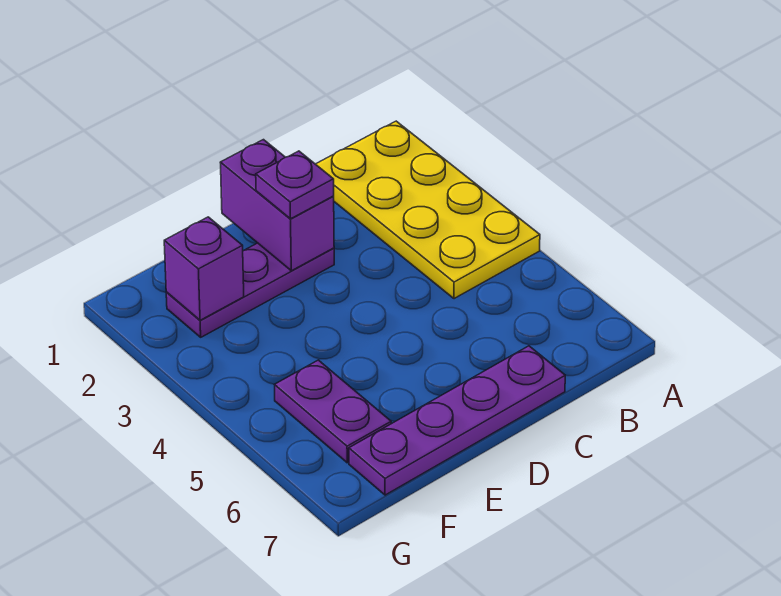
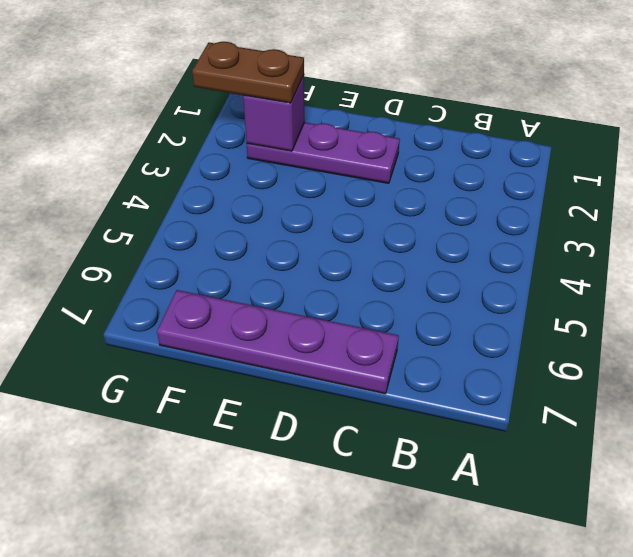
brown plate F2:G2 level 3 -> none
none -> yellow plate A1:B4 level 1
none -> purple plate F5:F6 level 1

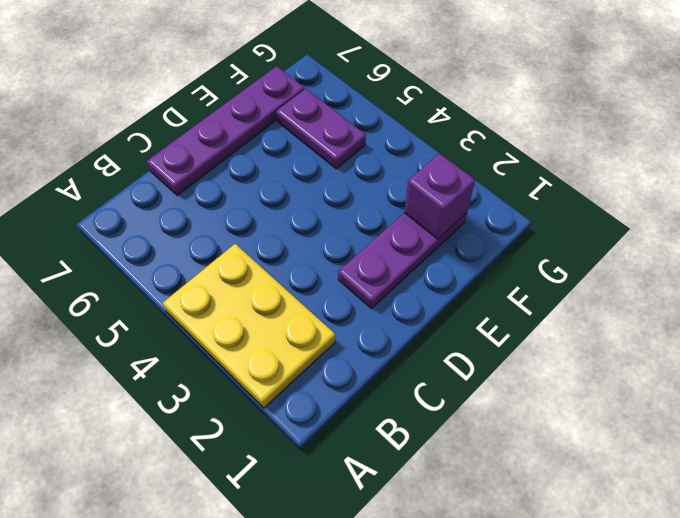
yellow plate A2:B4 level 1 -> yellow plate A1:B4 level 1
none -> purple brick D1:D2 level 2
none -> purple plate D2 level 3

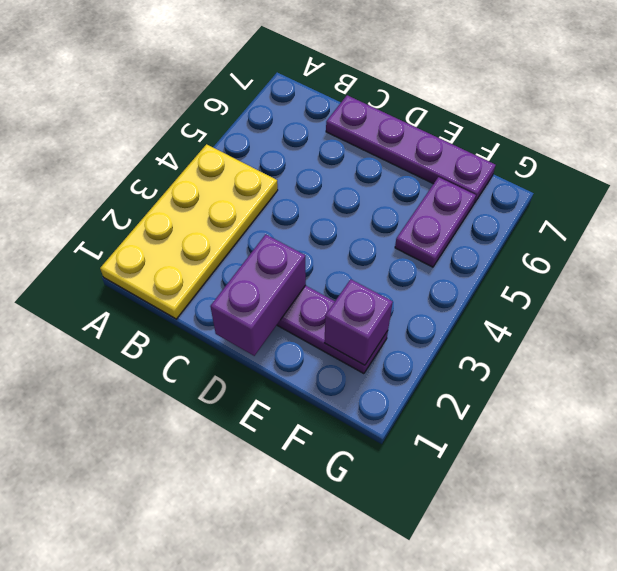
none -> purple plate D2 level 3

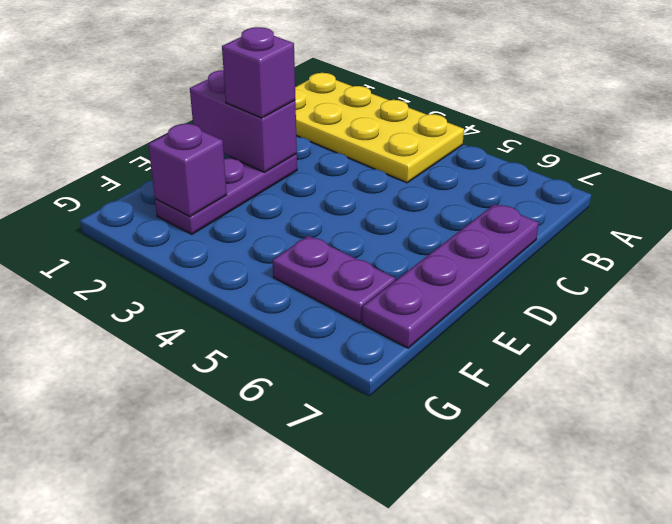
purple brick D2 level 3 -> purple plate D2 level 3

